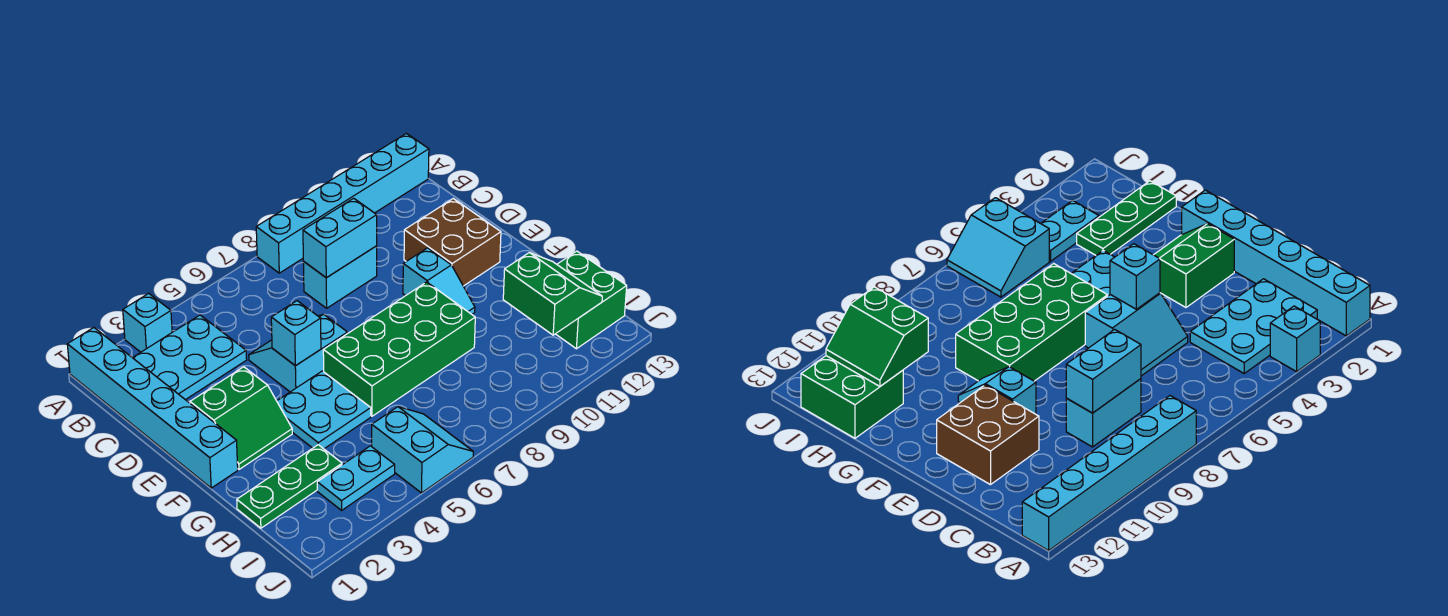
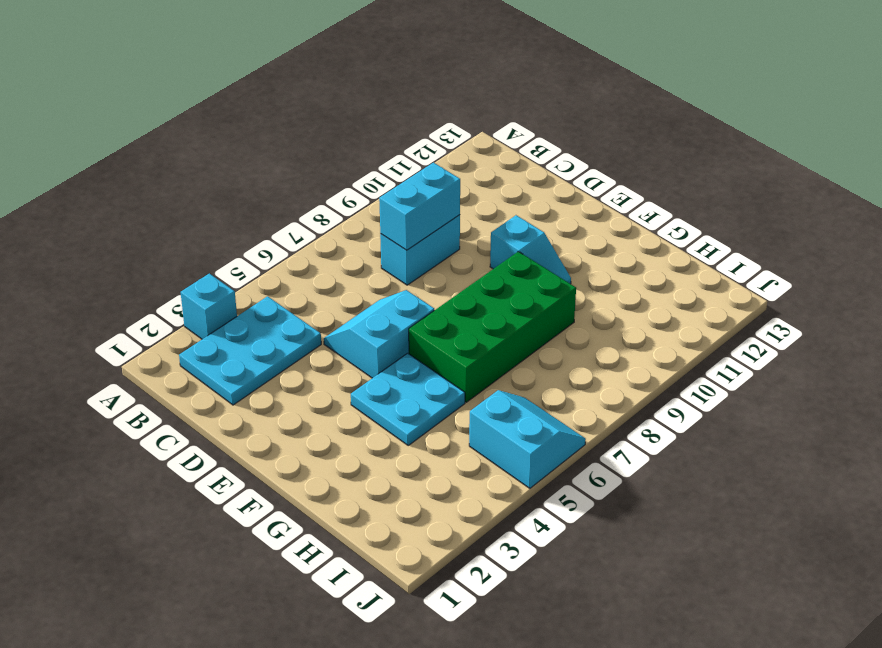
none -> cyan brick A1:F1 level 1
none -> cyan brick A8:A13 level 1
none -> brown brick D11:E12 level 1

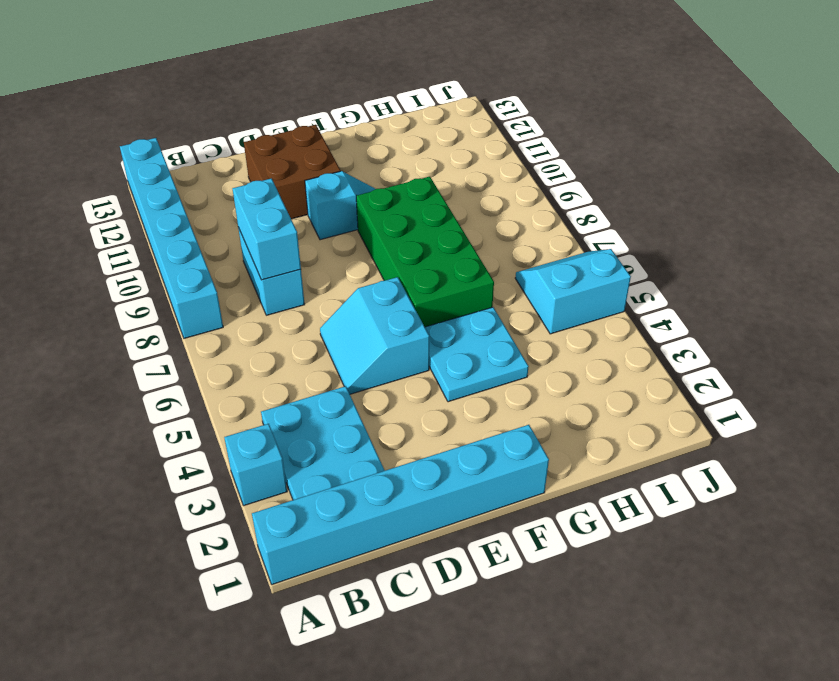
none -> green slope E2:F3 level 1 top E
none -> green plate H1:H3 level 1
none -> green brick H12:I13 level 1

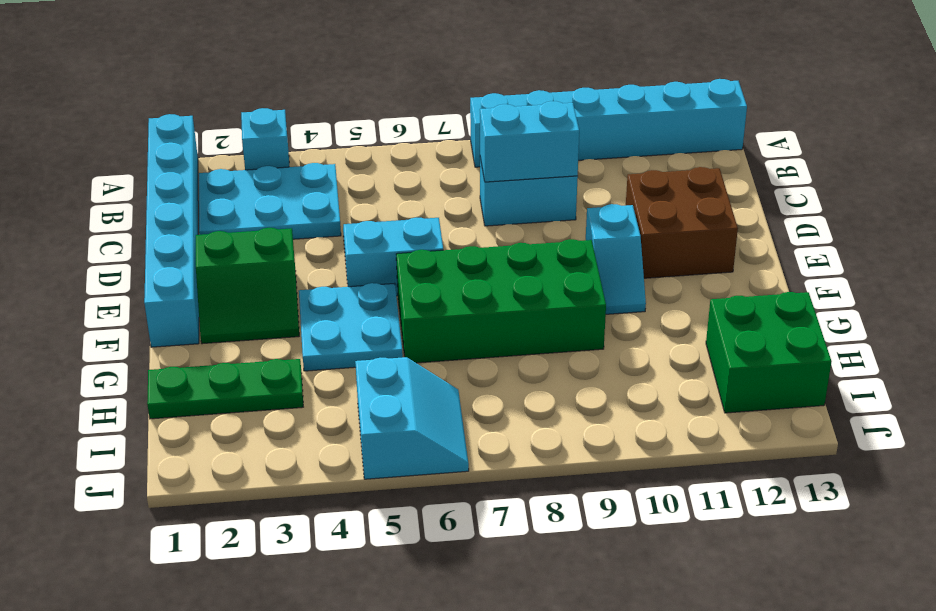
none -> cyan plate I3:I4 level 1
none -> cyan brick E5 level 2
none -> green slope H11:I12 level 2 top 11

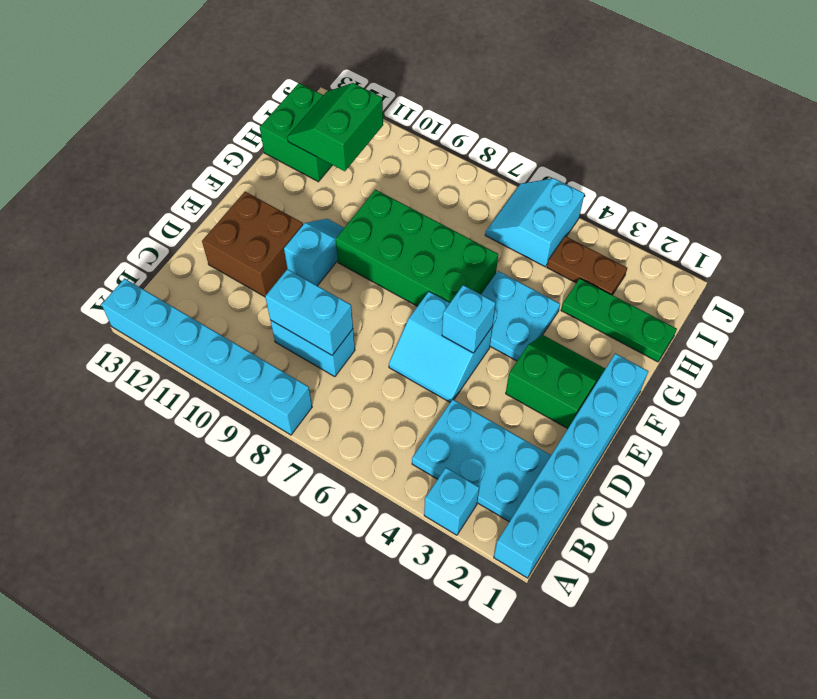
brown plate I3:I4 level 1 -> cyan plate I3:I4 level 1

